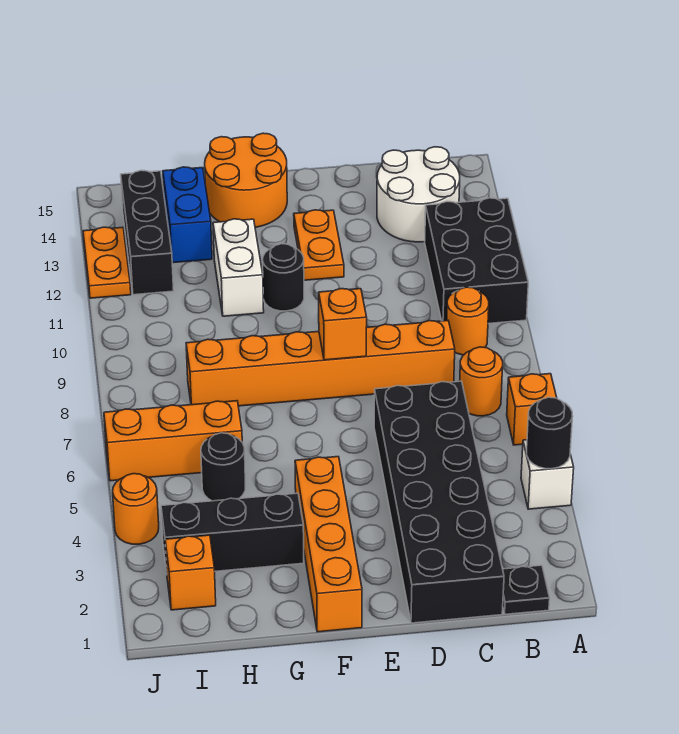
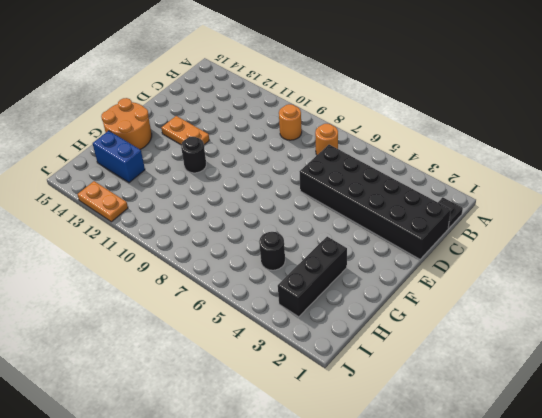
none -> white brick A4 level 1
none -> orange brick A6 level 1
none -> black brick A10:B12 level 1

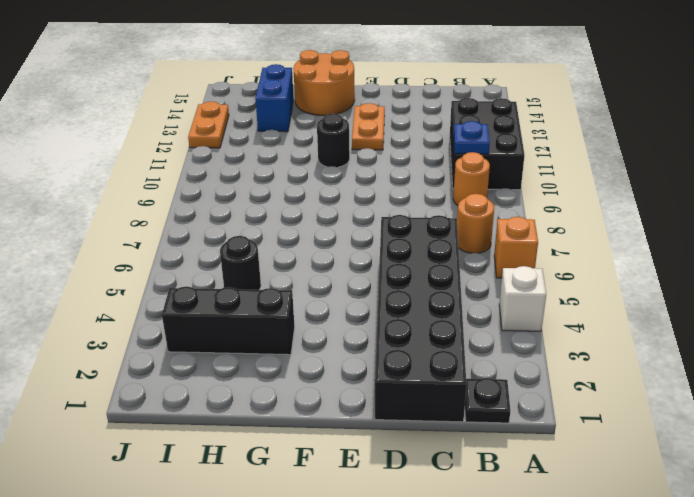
blue plate B10 level 2 -> none
none -> white round brick B13:C14 level 1
none -> orange brick C8:H8 level 1
none -> orange brick F1:F4 level 1

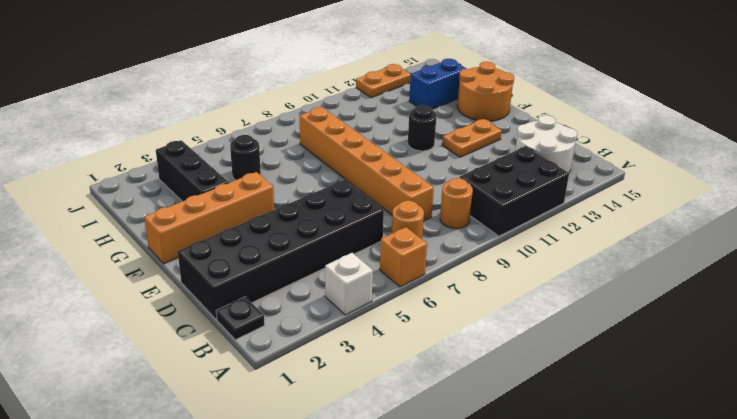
none -> white brick G11:G12 level 1
none -> orange brick H6:J6 level 1
none -> orange brick I2 level 1

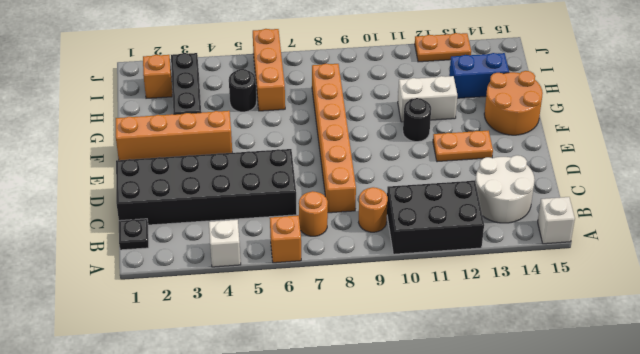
white brick A15 level 1 -> none
none -> black brick I12:I14 level 1
none -> orange round brick J4 level 1
none -> black round brick A4 level 2

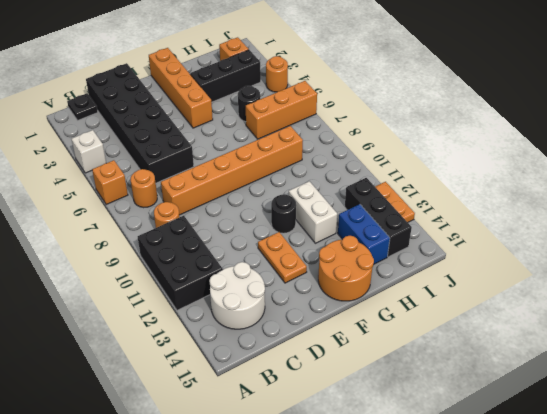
none -> black round brick A4 level 2
none -> orange brick E8 level 2

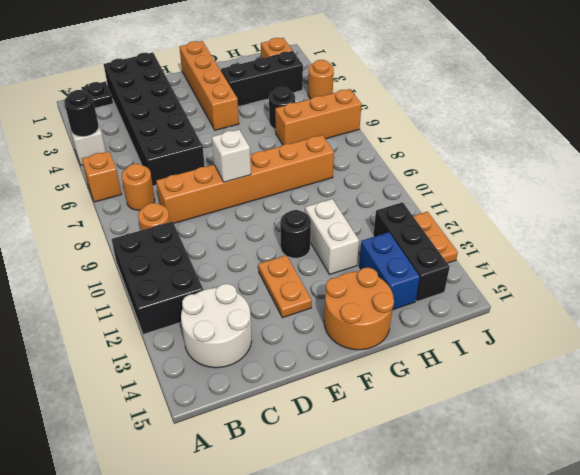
white brick E8 level 2 -> orange brick E8 level 2

